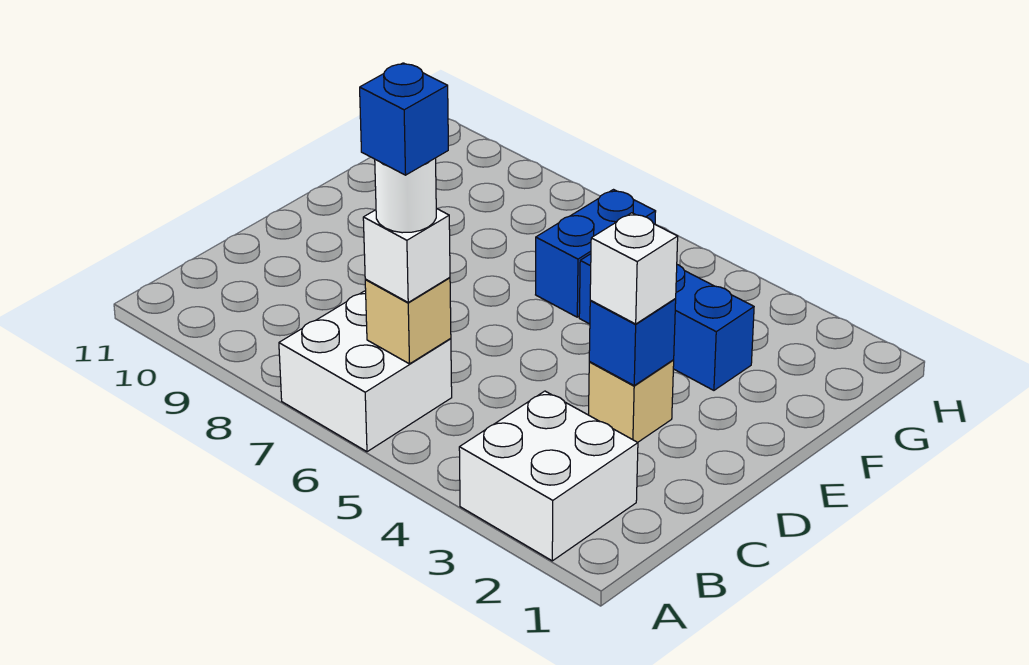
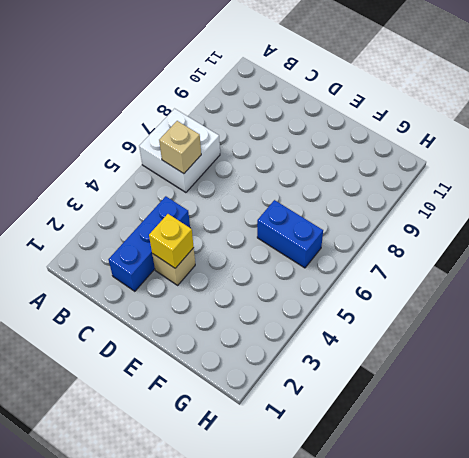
blue brick C2:C4 level 1 -> blue brick F3:F5 level 1
yellow brick D3 level 2 -> blue brick D3 level 2
none -> white brick A2:B3 level 1
none -> white brick B6 level 3

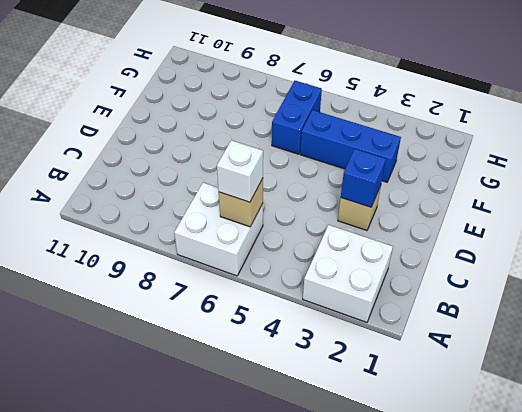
none -> white brick D3 level 3
none -> white round brick B6 level 4

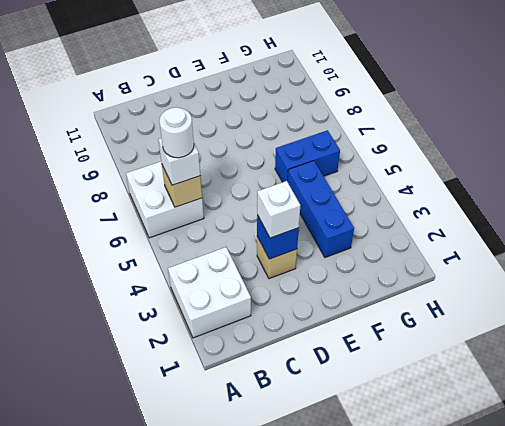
none -> blue brick B6 level 5

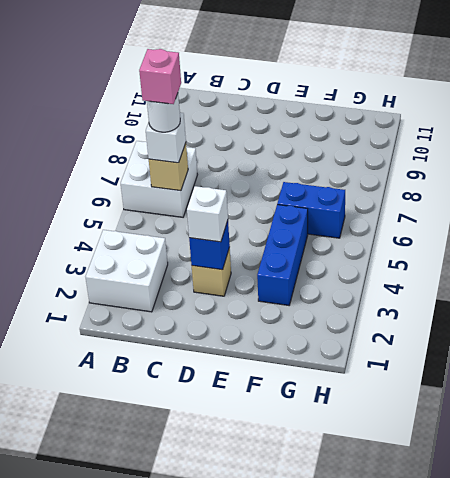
pink brick B6 level 5 -> blue brick B6 level 5

